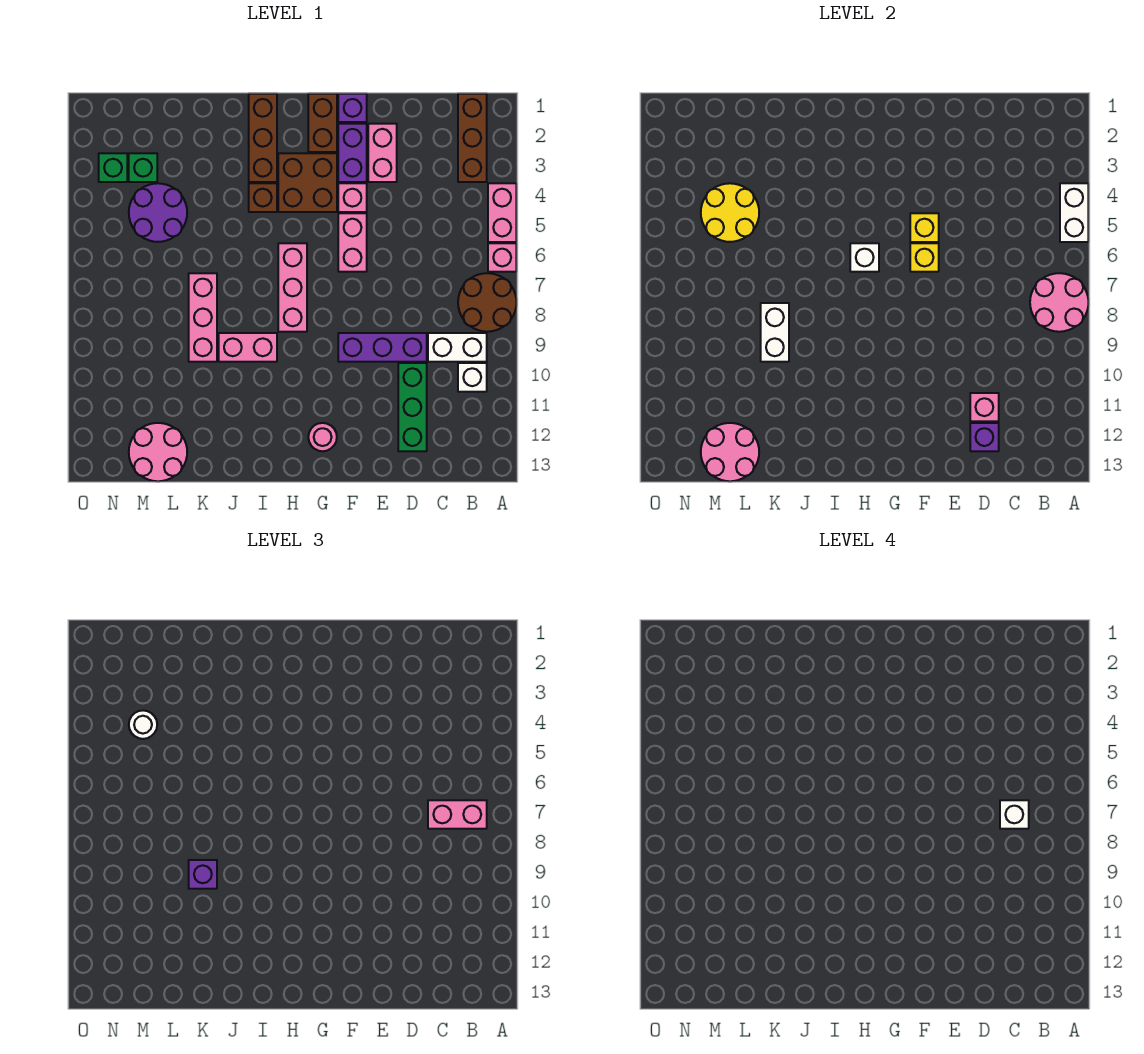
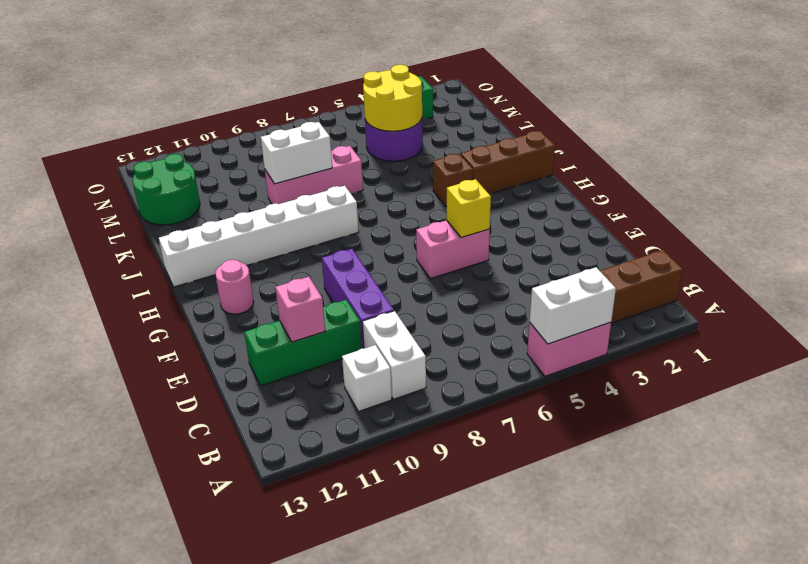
white brick I8:I13 level 1 -> pink brick I9:J9 level 1
green round brick L12:M13 level 1 -> pink round brick L12:M13 level 1
none -> pink brick A6 level 1
none -> brown round brick A7:B8 level 1
none -> pink brick E2:E3 level 1
none -> purple brick F1 level 1

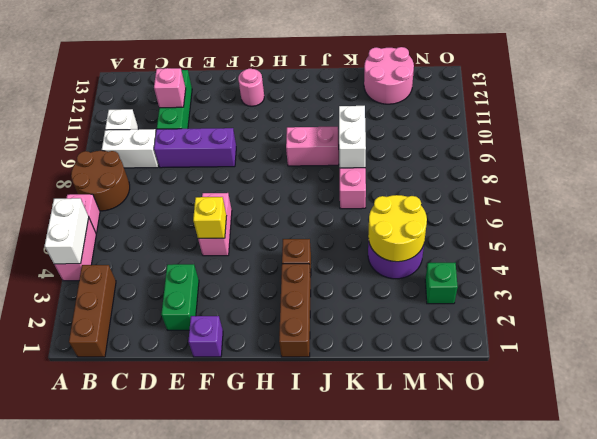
green brick E2:E3 level 1 -> pink brick E2:E3 level 1
none -> purple brick F2:F3 level 1
none -> pink brick F4 level 1
none -> brown brick G1:G2 level 1
none -> brown brick G3:H4 level 1

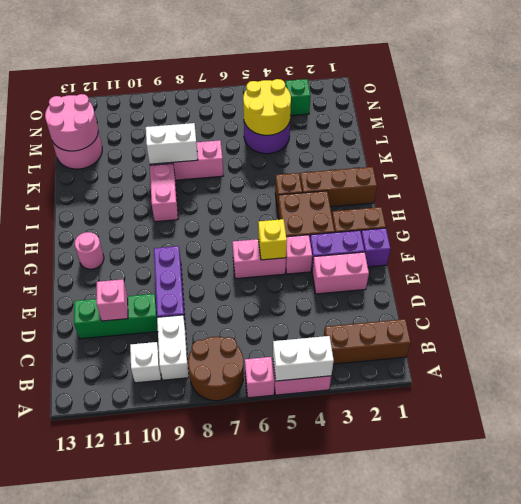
none -> pink brick H6:H8 level 1
none -> green brick M3 level 1
none -> pink round brick A7:B8 level 2
none -> purple brick D12 level 2

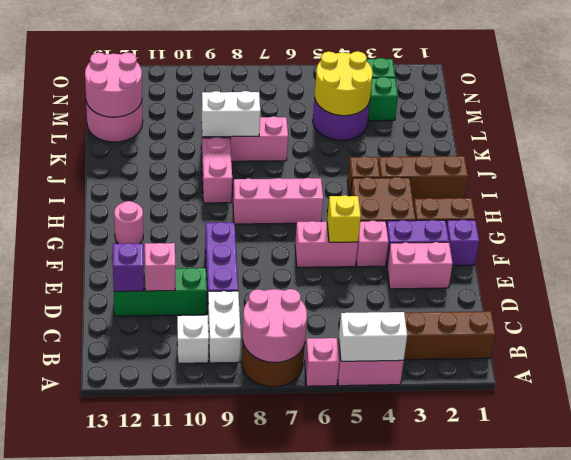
none -> yellow brick F6 level 2
none -> white brick H6 level 2
none -> pink brick B7:C7 level 3
none -> purple brick K9 level 3

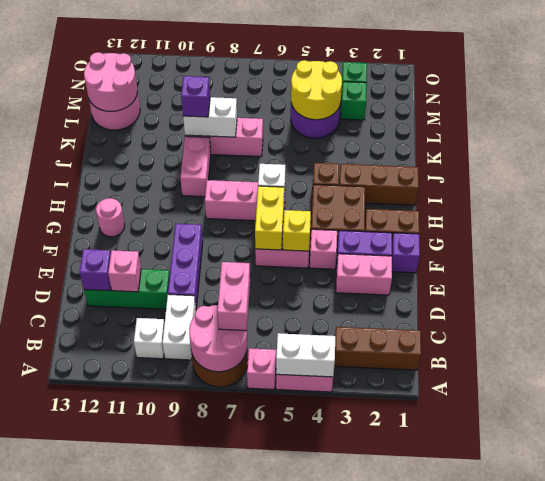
yellow brick F6:G6 level 2 -> yellow brick F6 level 2
none -> white round brick M4 level 3
none -> white brick C7 level 4

